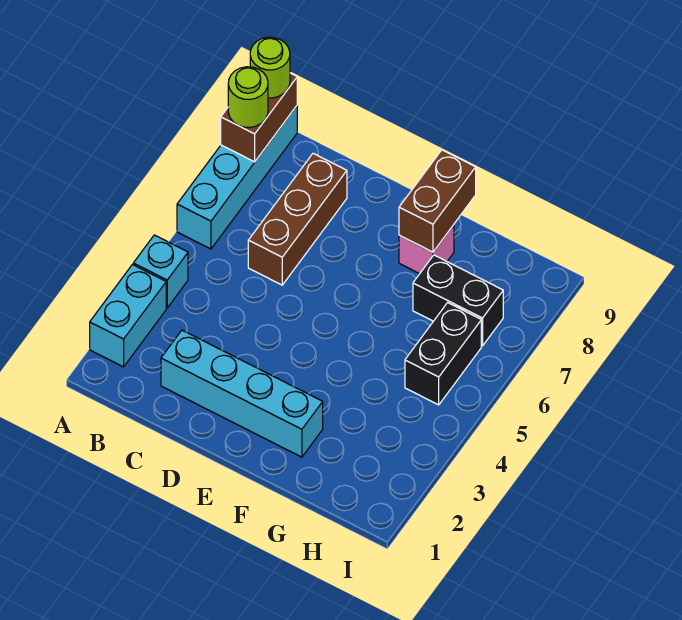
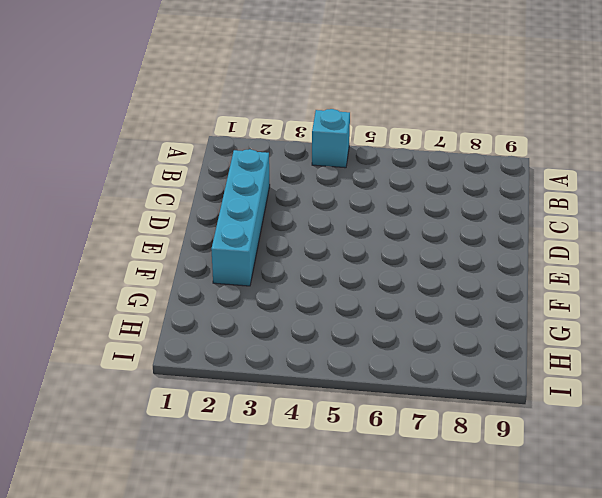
none -> cyan brick A2:A3 level 1
none -> cyan brick A6:A9 level 1
none -> brown brick C6:C8 level 1

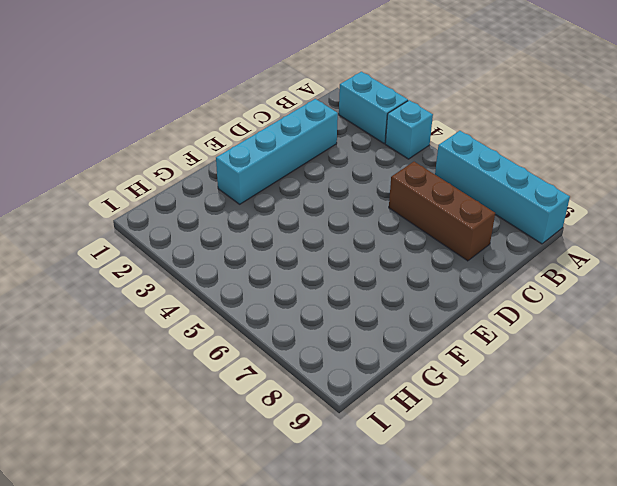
none -> pink brick F8 level 1
none -> black brick G7:H7 level 1
none -> black brick H5:H6 level 1

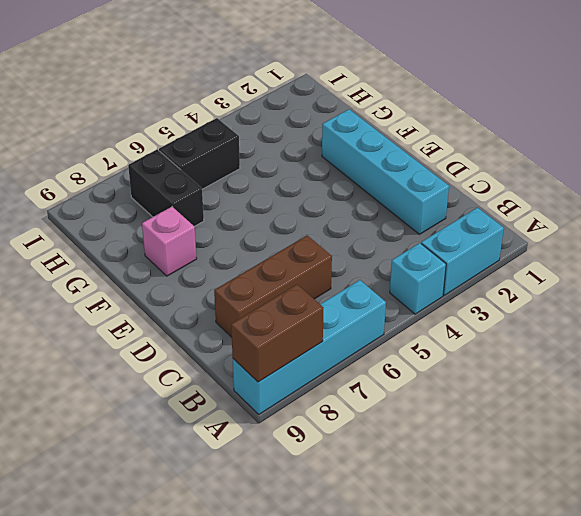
none -> brown brick F8:F9 level 2
none -> lime round brick A8 level 3
none -> lime round brick A9 level 3

